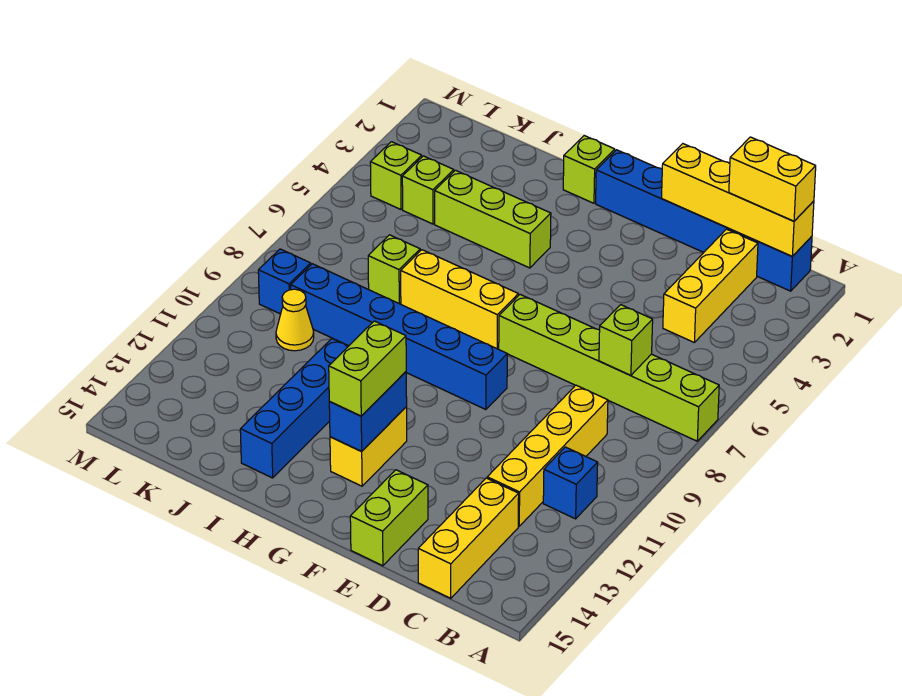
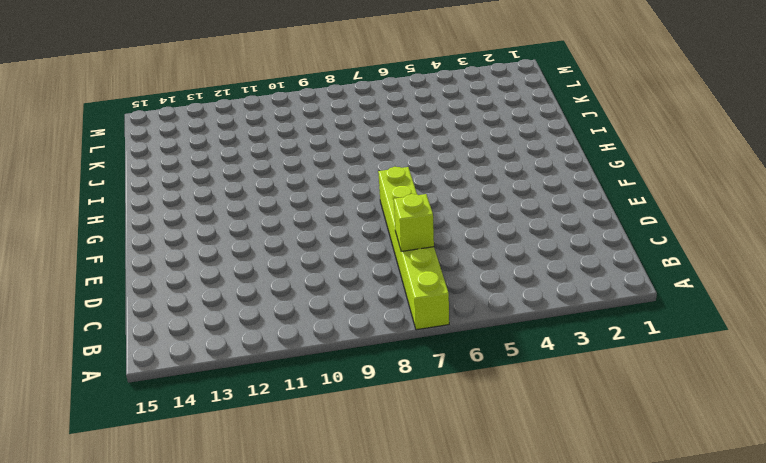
none -> blue brick B1:G1 level 1
none -> blue brick B11 level 1
none -> yellow brick C2:C4 level 1

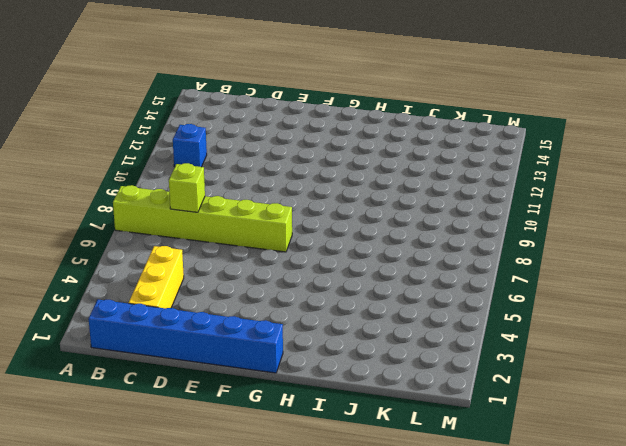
none -> yellow brick C9:C12 level 1
none -> yellow brick C13:C15 level 1
none -> lime brick E14:E15 level 1

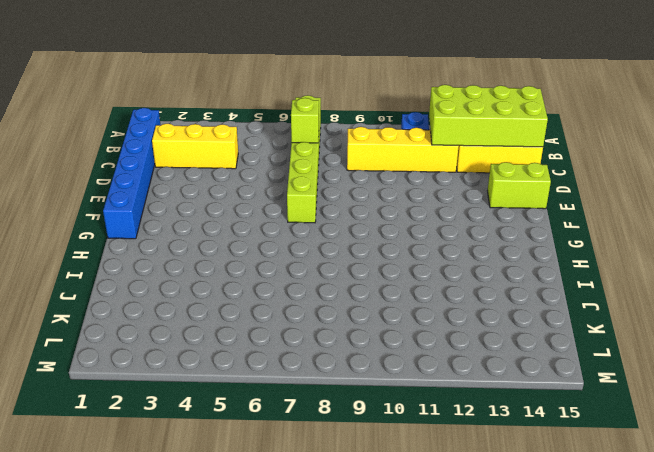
lime brick B12:C15 level 2 -> none
none -> blue brick F9:K9 level 1
none -> yellow brick G7:I7 level 1
none -> yellow brick G12:G13 level 1

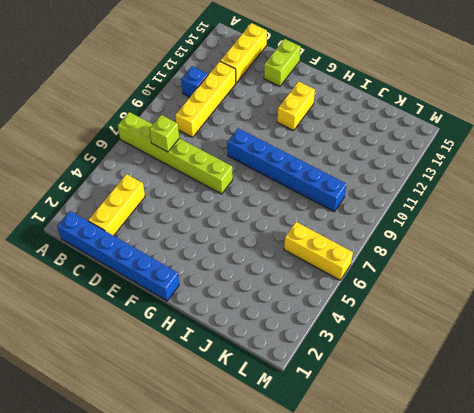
yellow brick K6:M6 level 1 -> yellow brick G7:I7 level 1
none -> lime brick H1 level 1
none -> lime brick H4:J4 level 1
none -> blue brick I11:I14 level 1

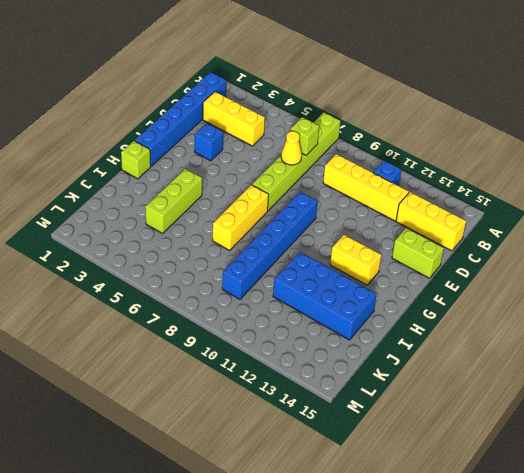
yellow cone D7 level 2 -> yellow cone K10 level 1
blue brick E3 level 1 -> blue brick L9 level 1
blue brick I11:J14 level 1 -> blue brick I11:I14 level 1
none -> lime brick J7 level 1
none -> lime brick K4 level 1
none -> lime brick L4 level 1

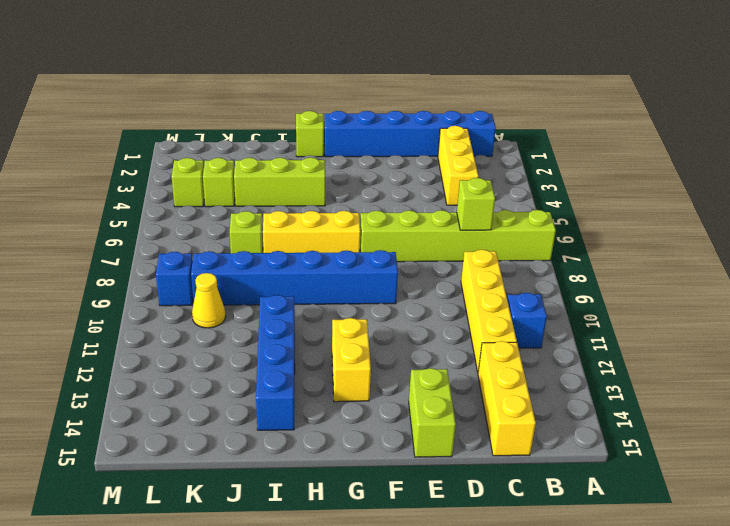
none -> yellow brick B1:E1 level 2
none -> blue brick G12:G13 level 2
none -> yellow brick B1:C1 level 3

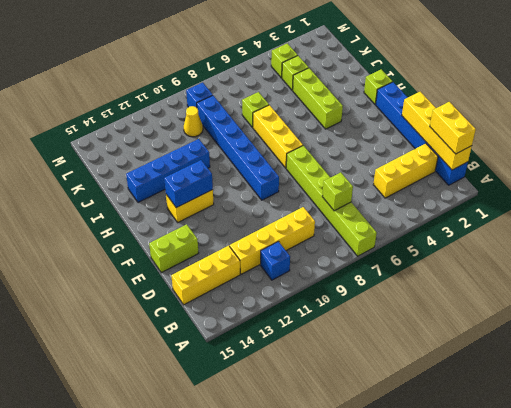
none -> lime brick G12:G13 level 3

